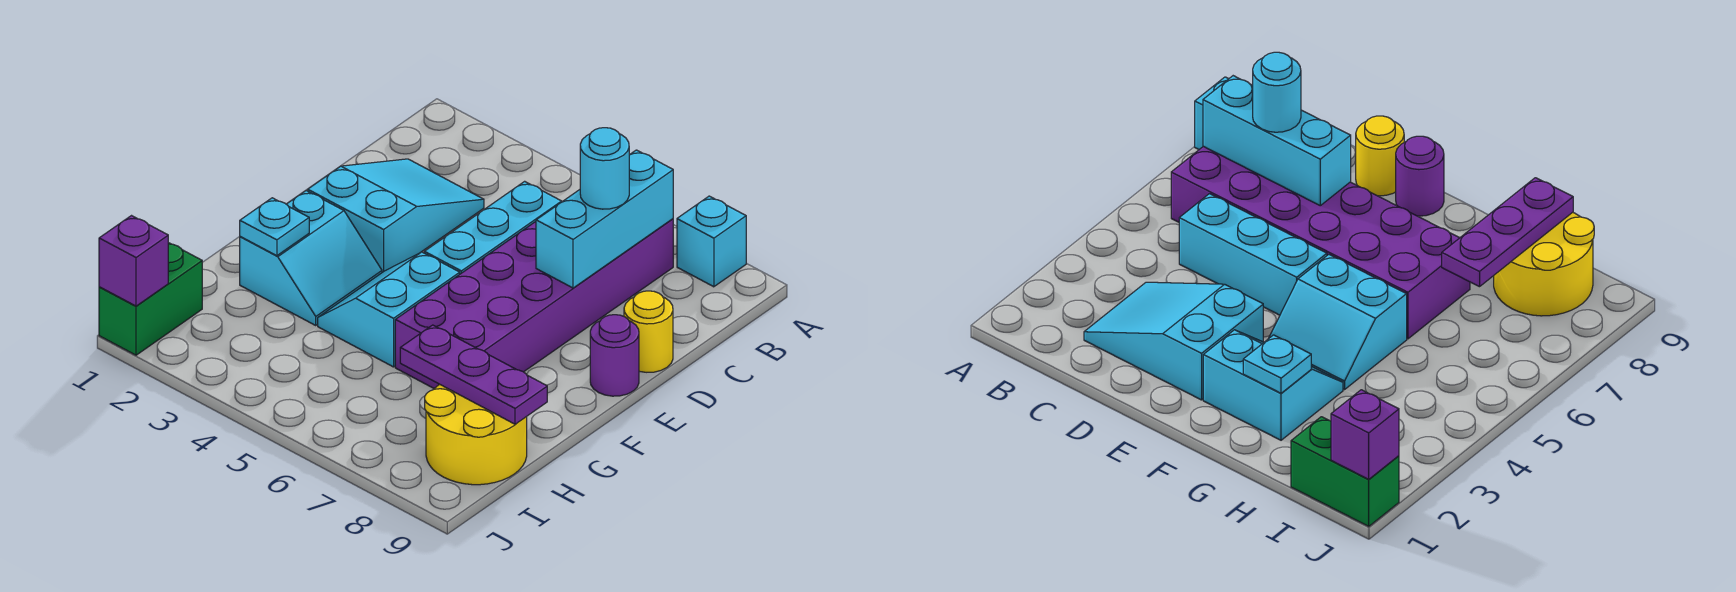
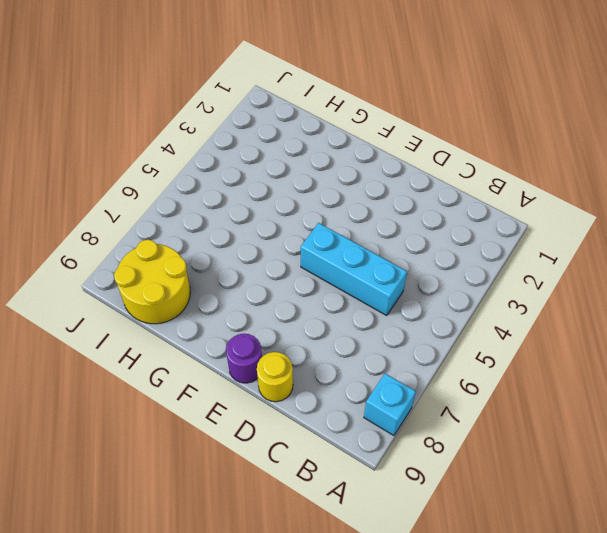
none -> purple brick B6:G7 level 1
none -> cyan slope C2:E3 level 1 top E
none -> cyan slope F2:G3 level 1 top 2

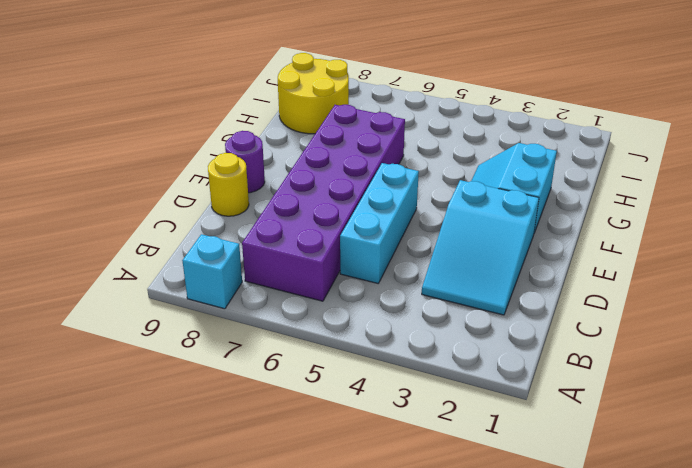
none -> cyan slope F4:G5 level 1 top 5
none -> green brick I1:J1 level 1
none -> cyan brick B7:D7 level 2

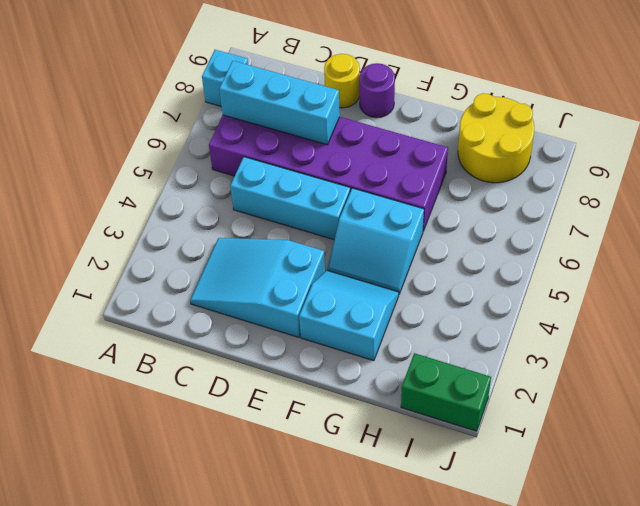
none -> cyan plate G2 level 2
none -> purple plate H7:H9 level 2
none -> purple brick J1 level 2

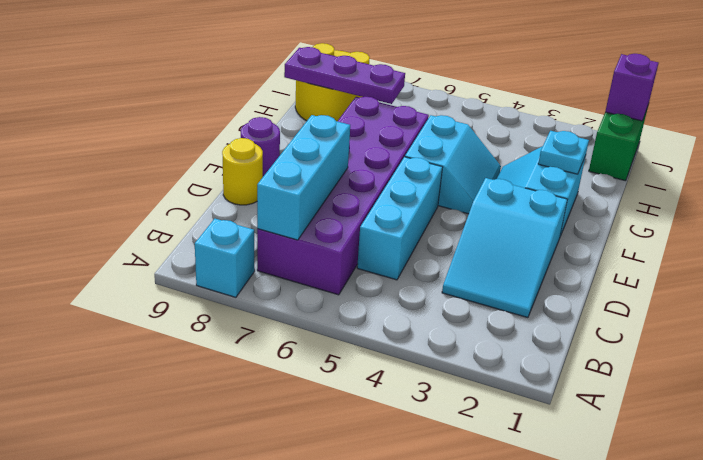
none -> cyan round brick C7 level 3

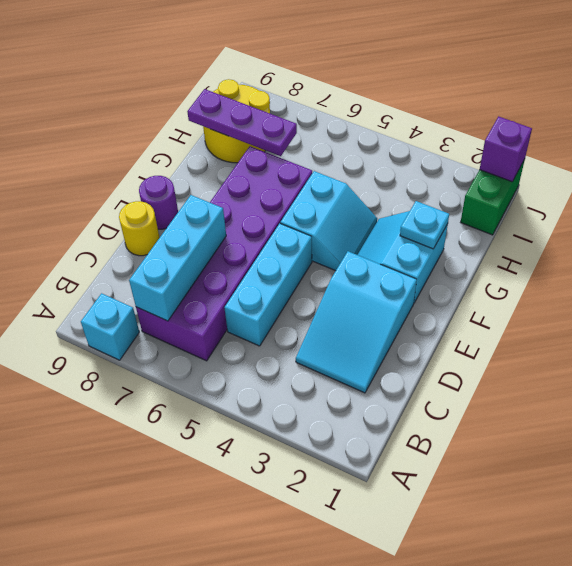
none -> cyan round brick C7 level 3

